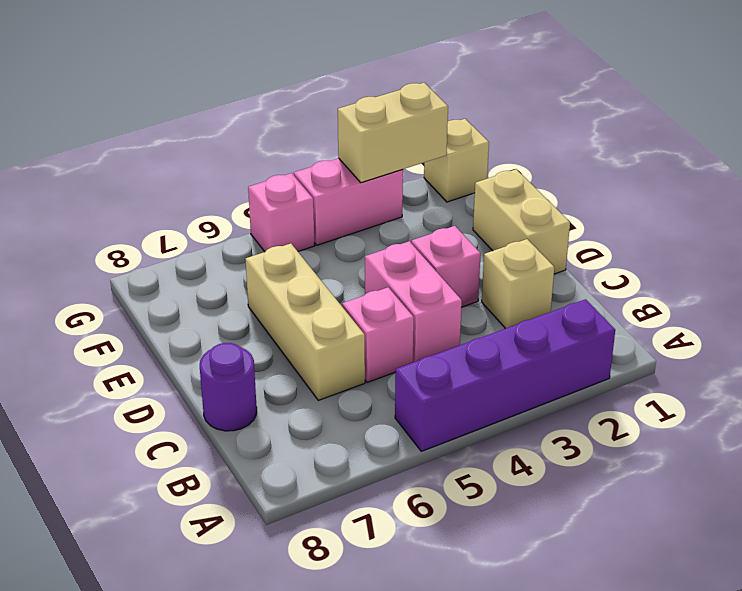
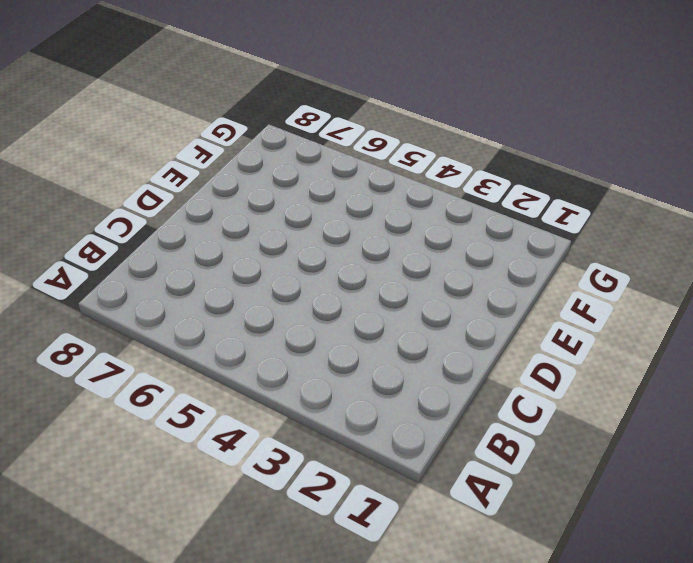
none -> purple brick A2:A5 level 1
none -> tan brick C2 level 1
none -> pink brick C4:D4 level 1

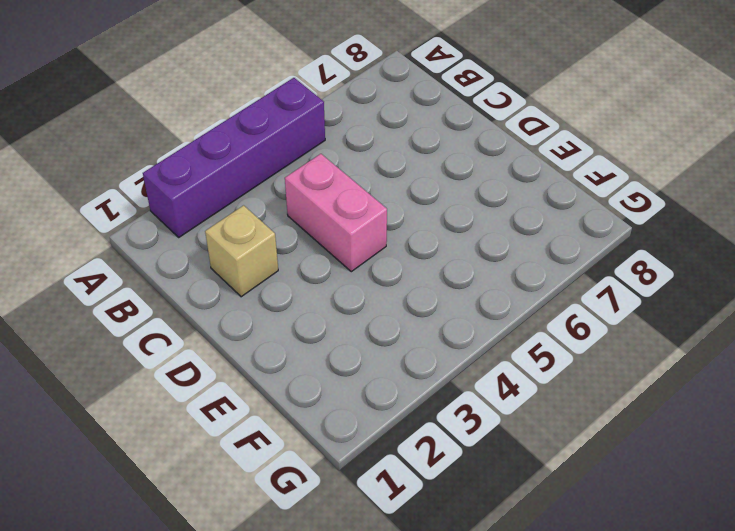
none -> pink brick C5 level 1
none -> tan brick C6:E6 level 1
none -> purple round brick C8 level 1

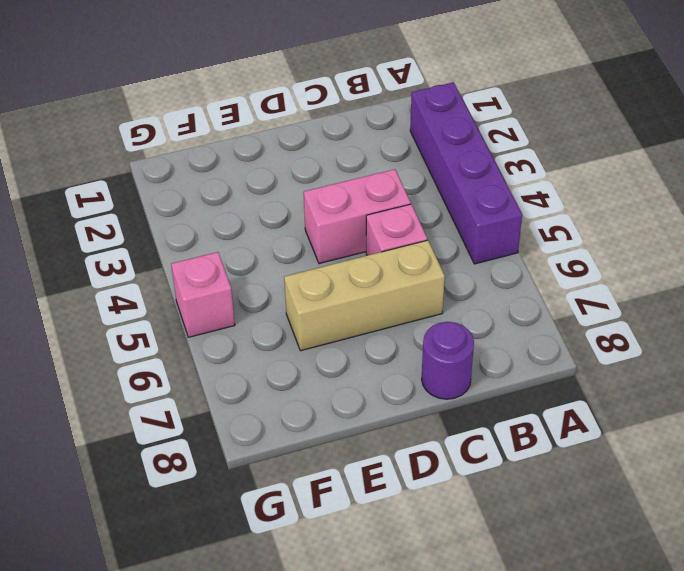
none -> tan brick C2 level 1
none -> tan brick D1:E1 level 1
none -> pink brick D3 level 1

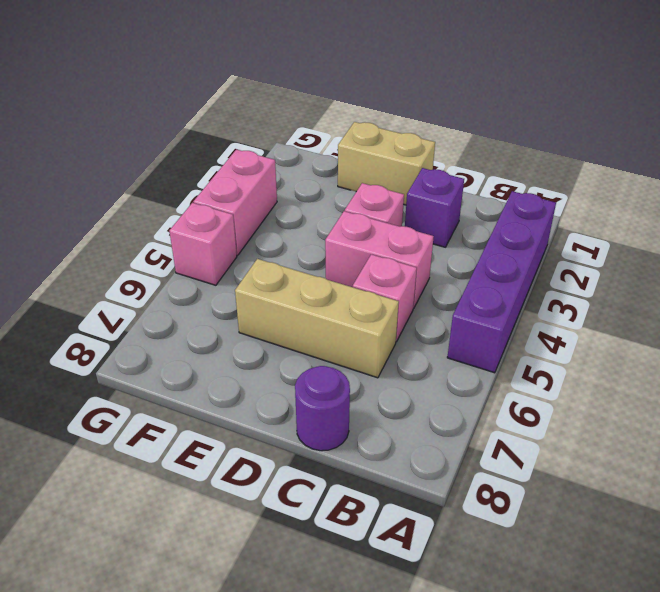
purple brick C2 level 1 -> tan brick C2 level 1
none -> tan brick G1 level 1
none -> tan brick G2:G3 level 2

